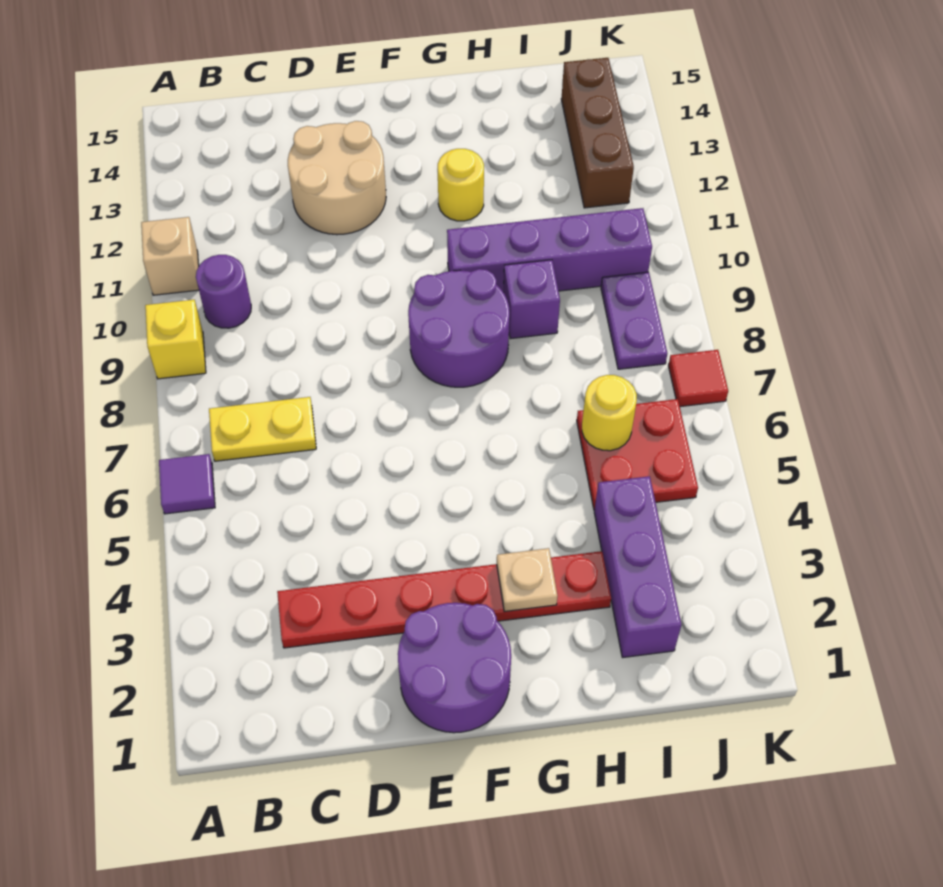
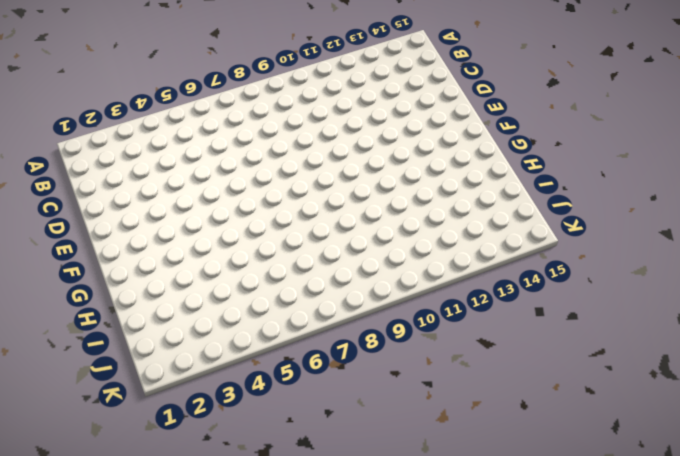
none -> purple tile A6 level 1
none -> yellow brick A9 level 1
none -> tan brick A11 level 1

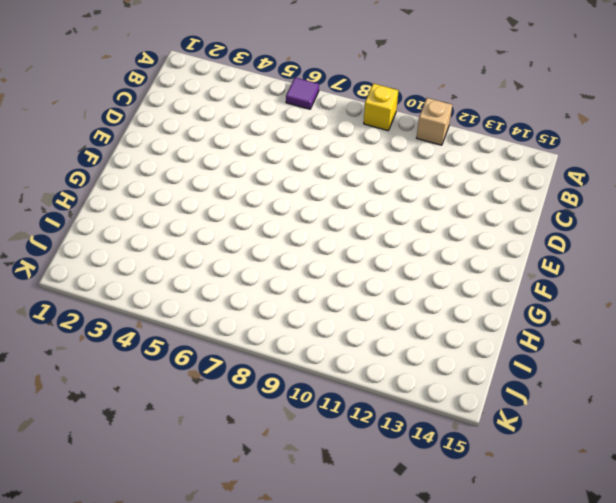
none -> yellow plate B7:C7 level 1
none -> purple round brick B10 level 1
none -> red plate C3:H3 level 1

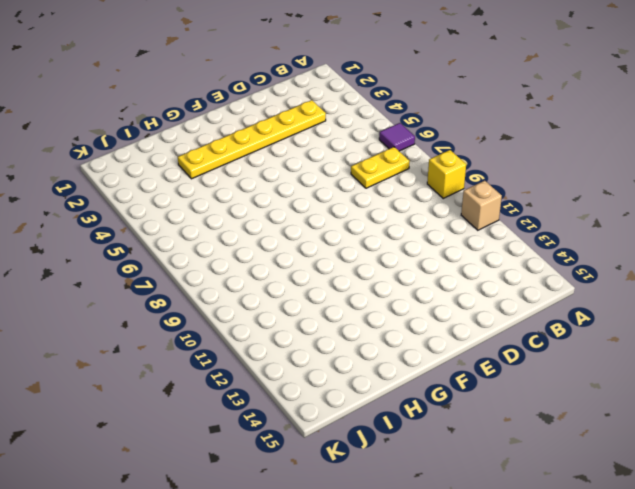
yellow plate C3:H3 level 1 -> red plate C3:H3 level 1
none -> purple round brick B10 level 1
none -> tan round brick D12:E13 level 1
none -> purple round brick E1:F2 level 1

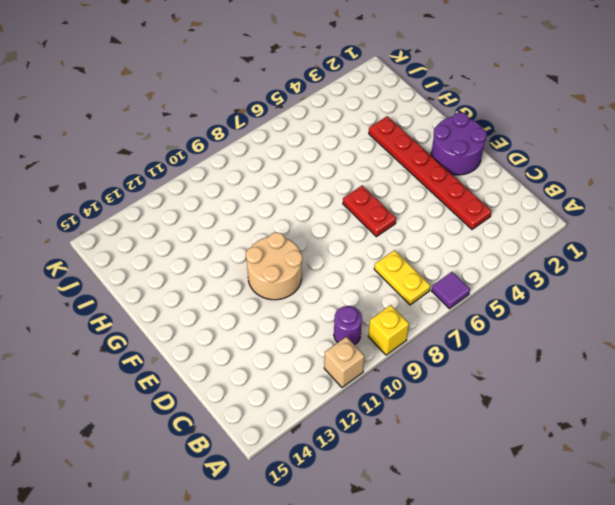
red plate E6:F6 level 1 -> none
tan round brick E10:F11 level 1 -> tan round brick D12:E13 level 1
none -> purple round brick F8:G9 level 1
none -> purple brick G10:J10 level 1
none -> yellow round brick G12 level 1

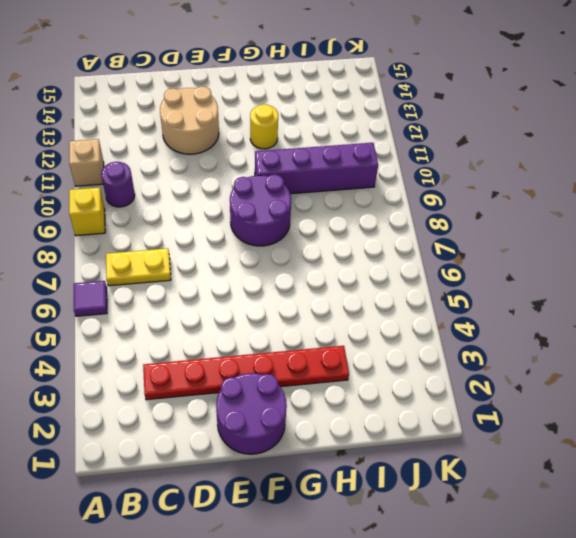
none -> purple brick H9 level 1
none -> purple brick I2:I4 level 1
none -> red plate I5:J6 level 1

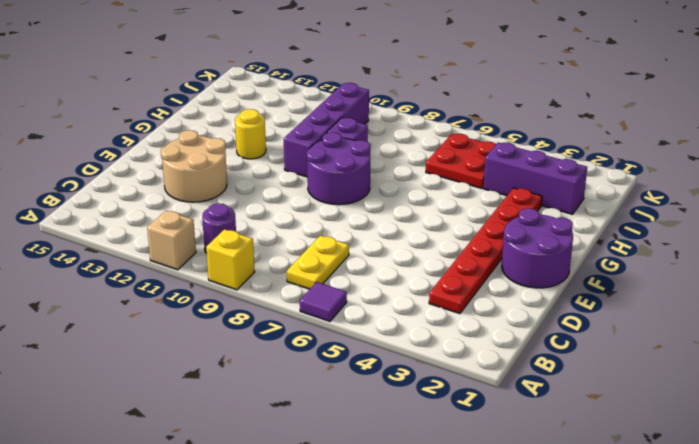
none -> purple plate J8:J9 level 1
none -> brown brick J12:J14 level 1
none -> red tile K7 level 1

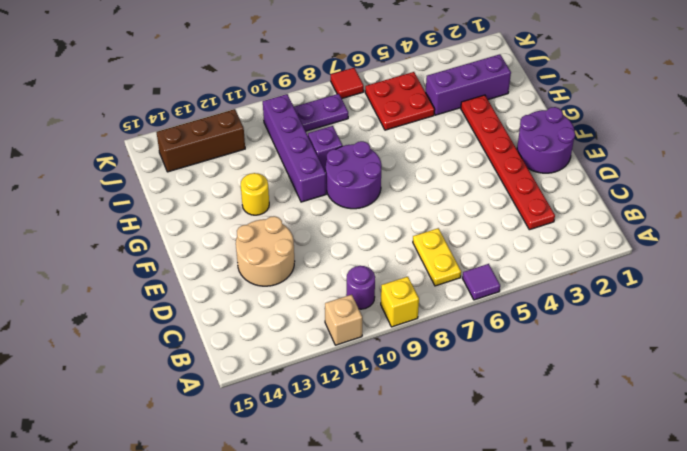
none -> tan plate G3 level 2
none -> yellow round brick I6 level 2

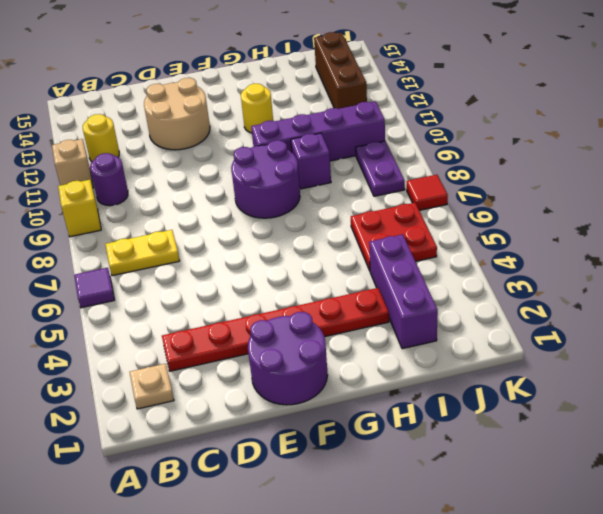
tan plate B2 level 1 -> tan plate G3 level 2
yellow round brick B12 level 1 -> yellow round brick I6 level 2

